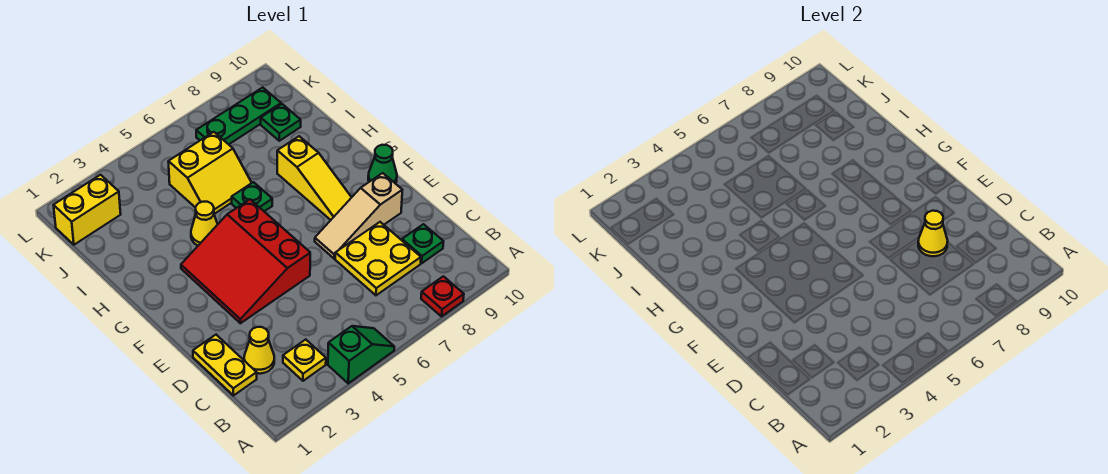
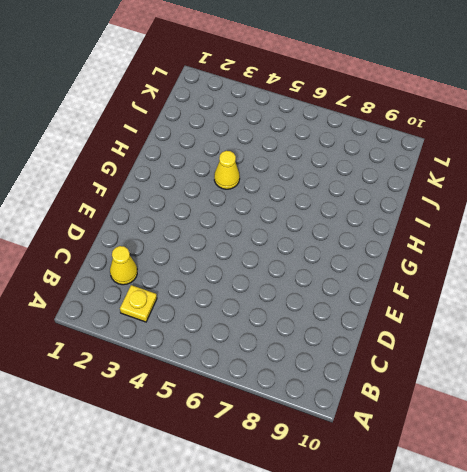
none -> green slope A4:A5 level 1 top 4
none -> red plate A8 level 1
none -> yellow plate C1:D1 level 1

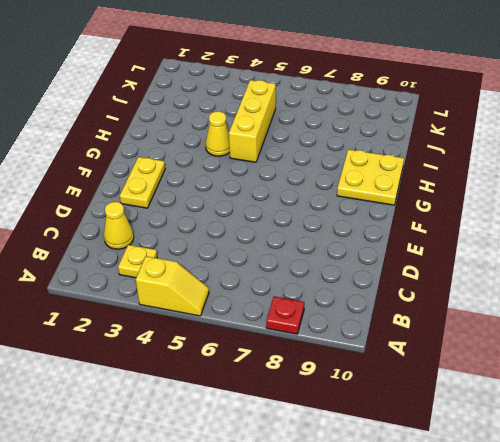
yellow slope A4:A5 level 1 top 4 -> green slope A4:A5 level 1 top 4
yellow plate E2:F2 level 1 -> yellow plate C1:D1 level 1
yellow plate G9:H10 level 1 -> yellow plate C7:D8 level 1
yellow brick H5:J5 level 1 -> yellow slope I5:J6 level 1 top J
none -> green plate C9 level 1
none -> red slope E3:G5 level 1 top 5
none -> tan slope E7:E9 level 1 top 9

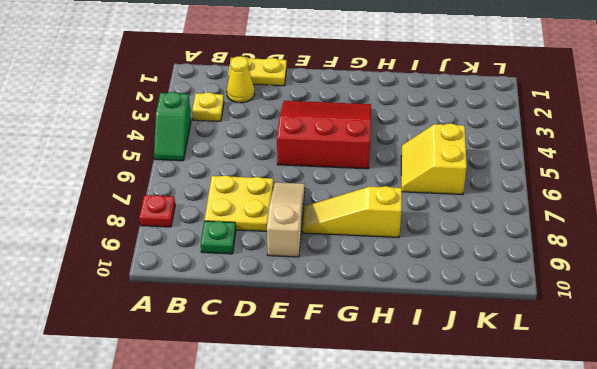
none -> green cone F10 level 1
none -> yellow cone H4 level 1
none -> green plate H6 level 1

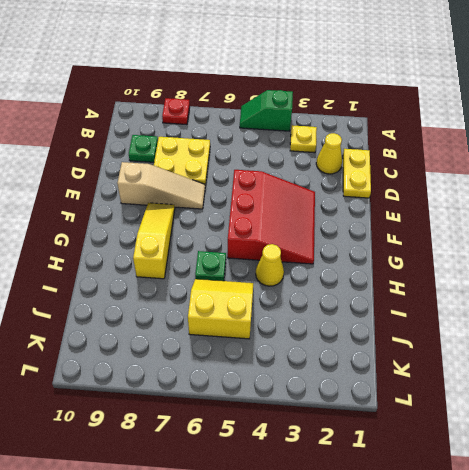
none -> green cone F10 level 1
none -> green plate J9 level 1
none -> yellow brick K1:K2 level 1

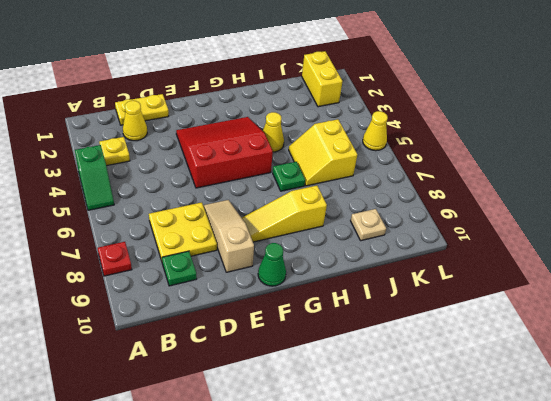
tan plate J9 level 1 -> green plate J9 level 1
yellow cone L5 level 1 -> yellow cone D8 level 2
none -> green plate K7:K9 level 1

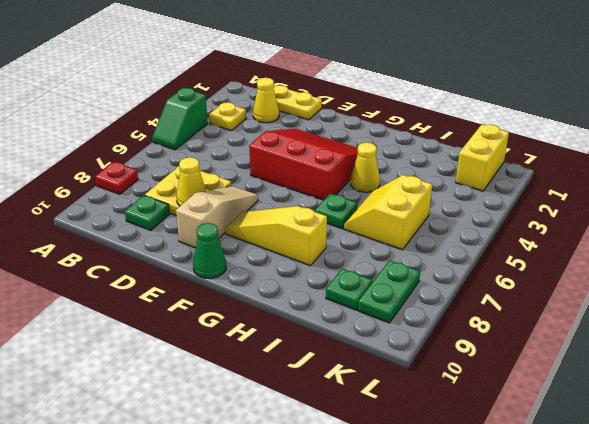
green plate K8:K9 level 1 -> green plate K7:K9 level 1

